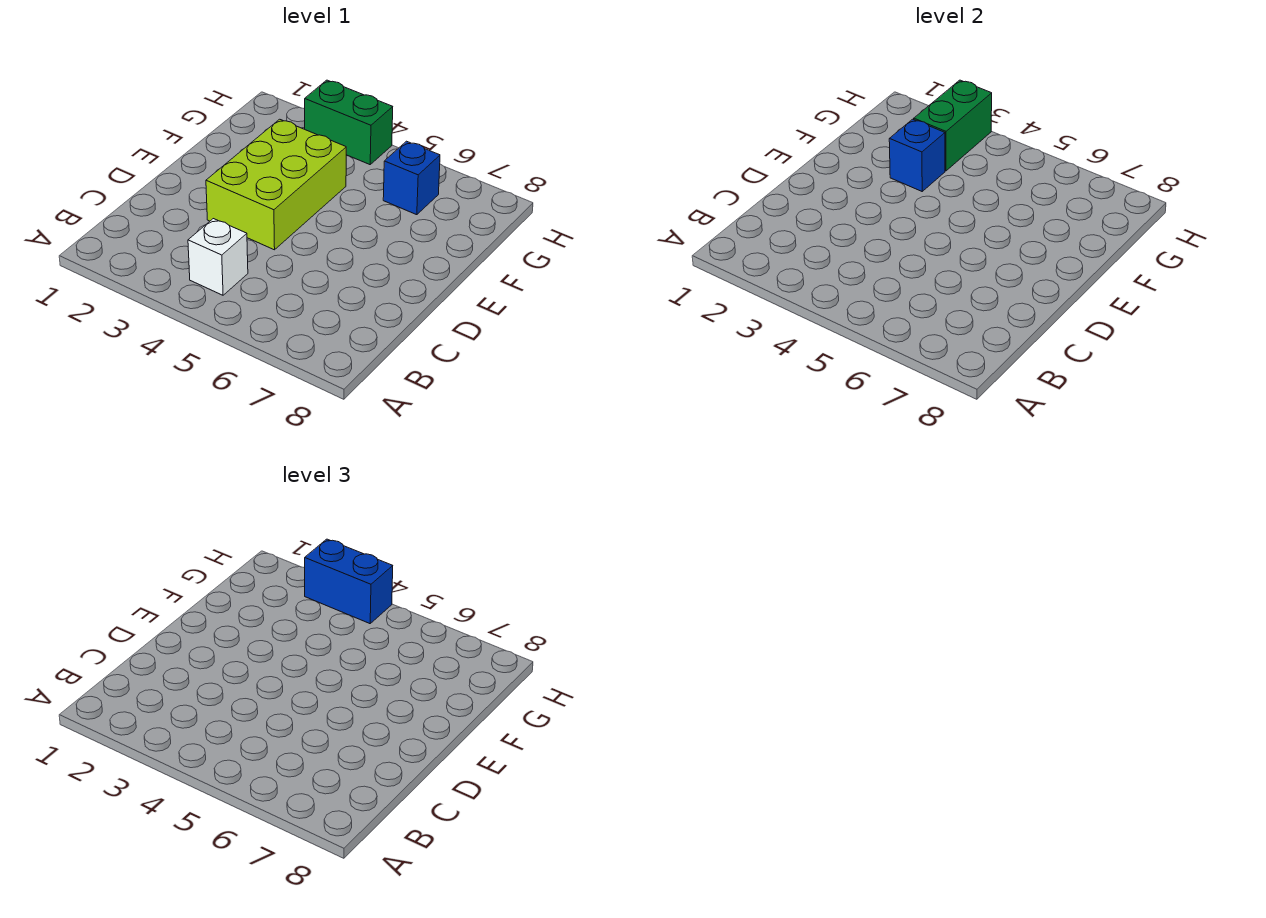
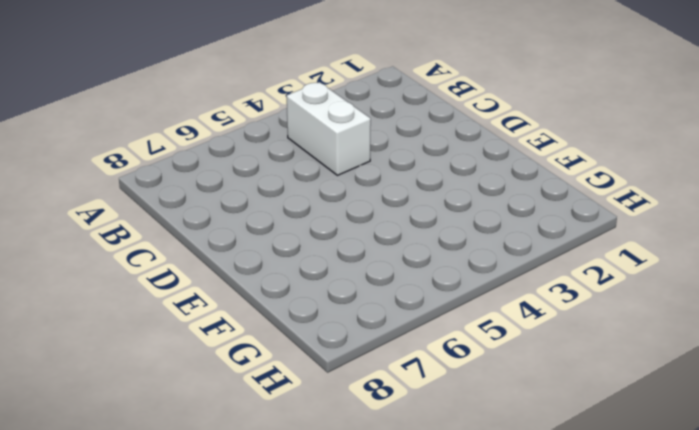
white brick B4:C4 level 1 -> white brick B4 level 1
none -> lime brick D3:F4 level 1
none -> blue brick G6 level 1

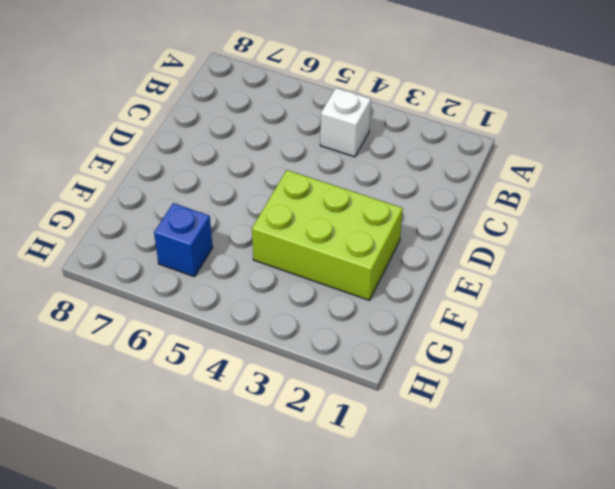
lime brick E2:F4 level 1 -> lime brick D3:F4 level 1
none -> green brick H3:H4 level 1
none -> blue brick F3 level 2

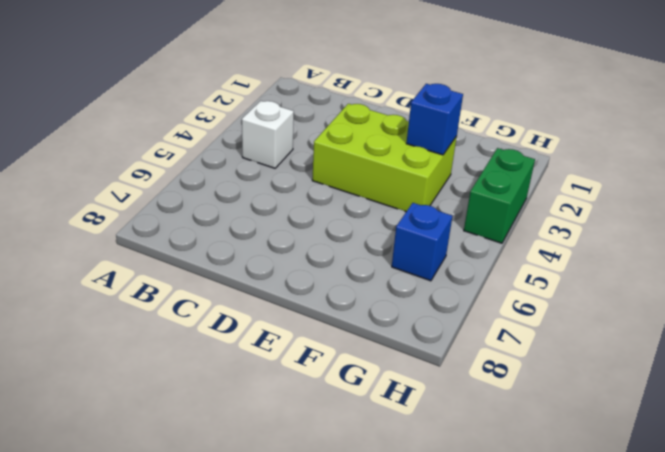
none -> green brick G3:H3 level 2
none -> blue brick H3:H4 level 3

